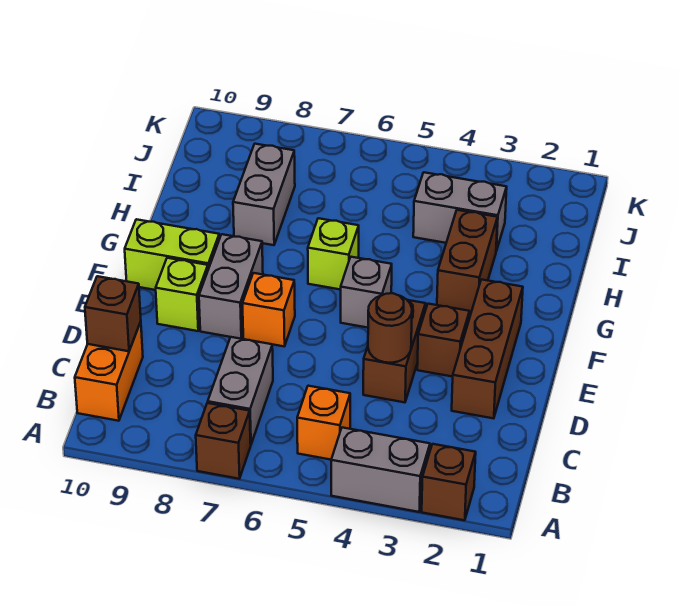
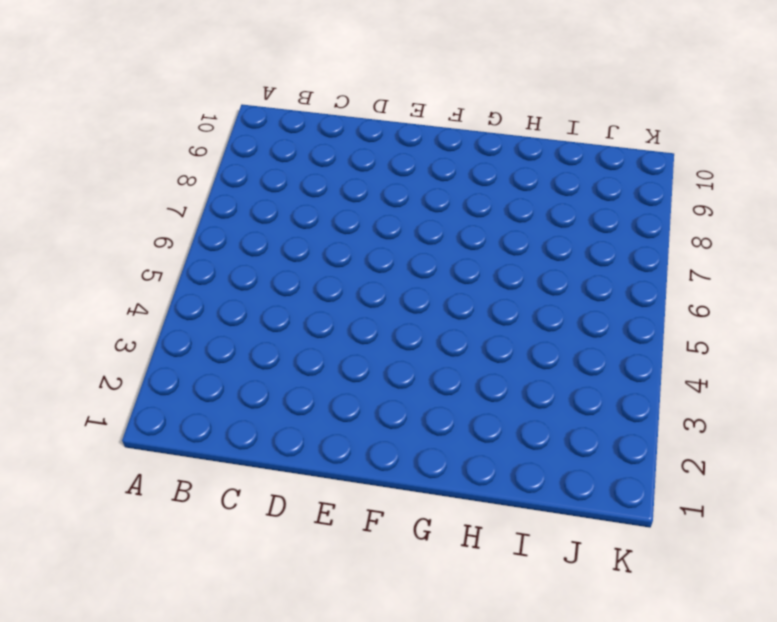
none -> brown brick A2 level 1
none -> grey brick A3:A4 level 1
none -> brown brick A7 level 1

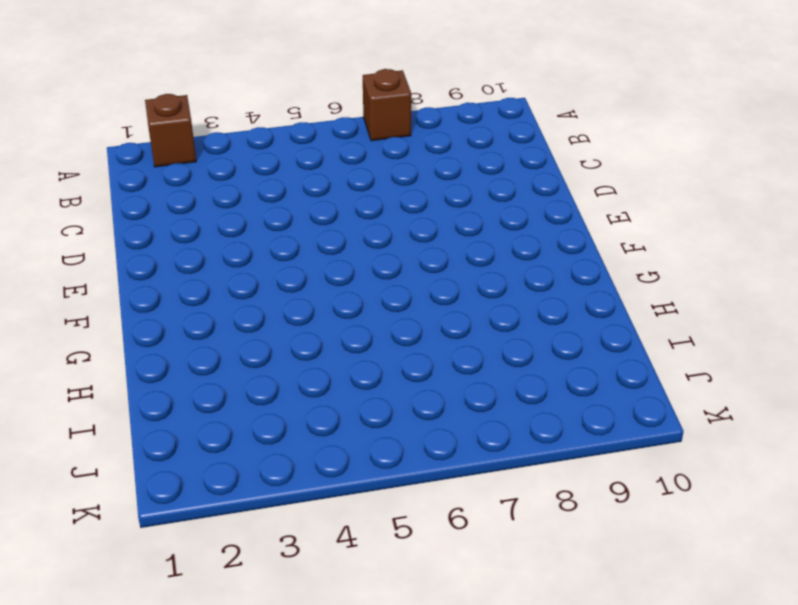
none -> grey brick A3:A4 level 1
none -> orange brick B5 level 1
none -> grey brick B7:C7 level 1

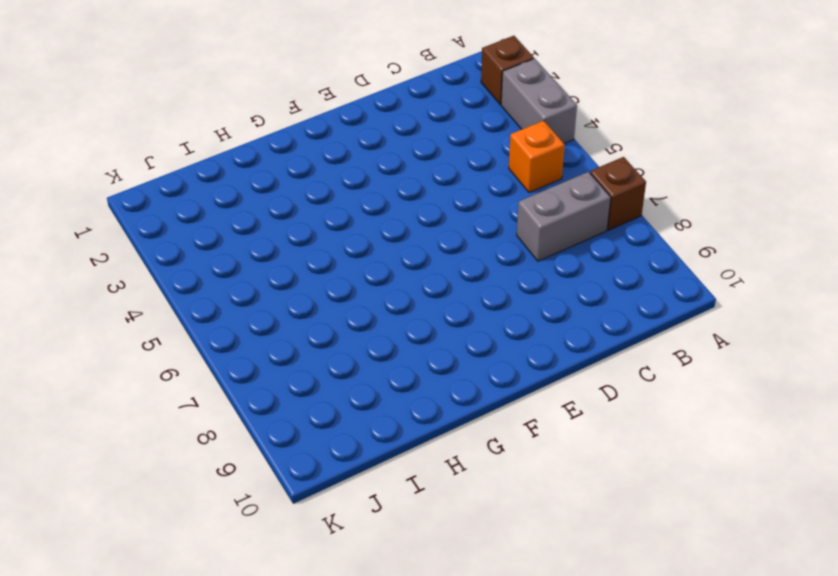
none -> orange brick B10:C10 level 1
none -> brown brick D2:F2 level 1
none -> brown brick D4:E4 level 1

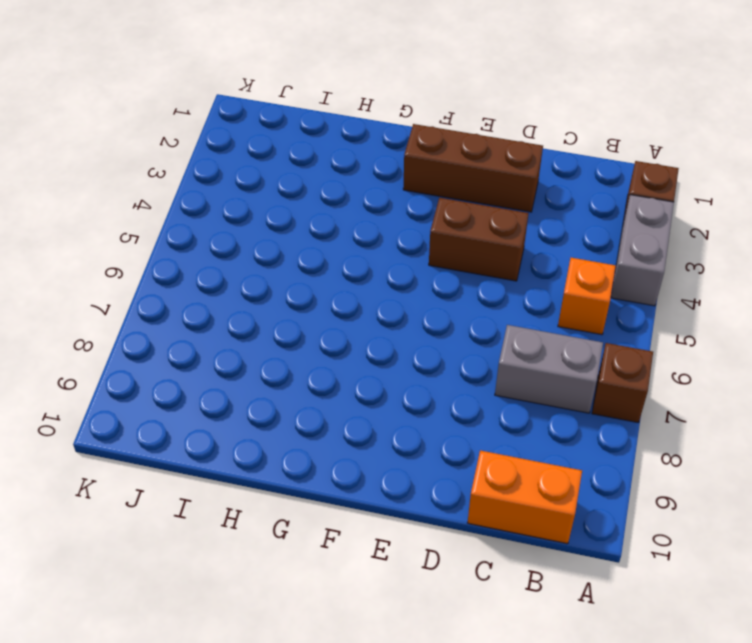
none -> brown brick E3 level 1
none -> orange brick E7 level 1
none -> grey brick E8:F8 level 1

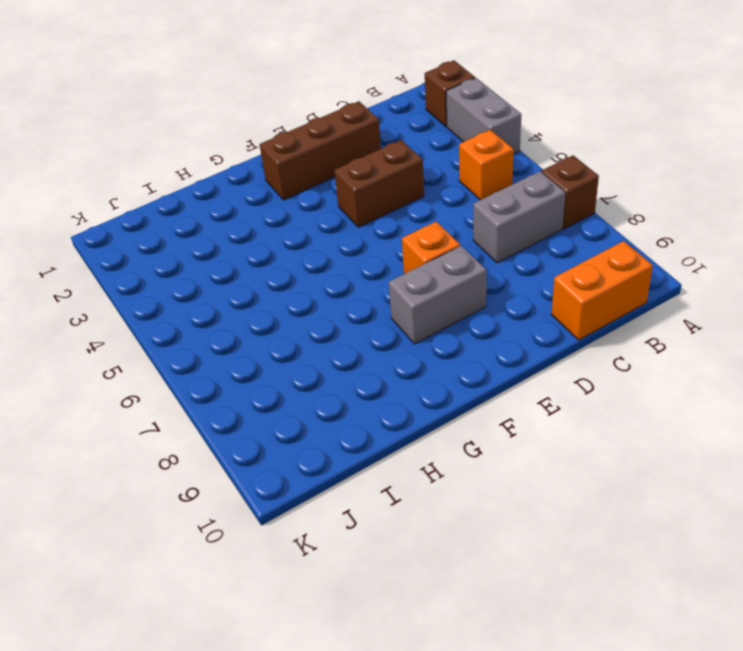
none -> brown brick E3 level 1
none -> lime brick E9 level 1
none -> grey brick F5 level 1

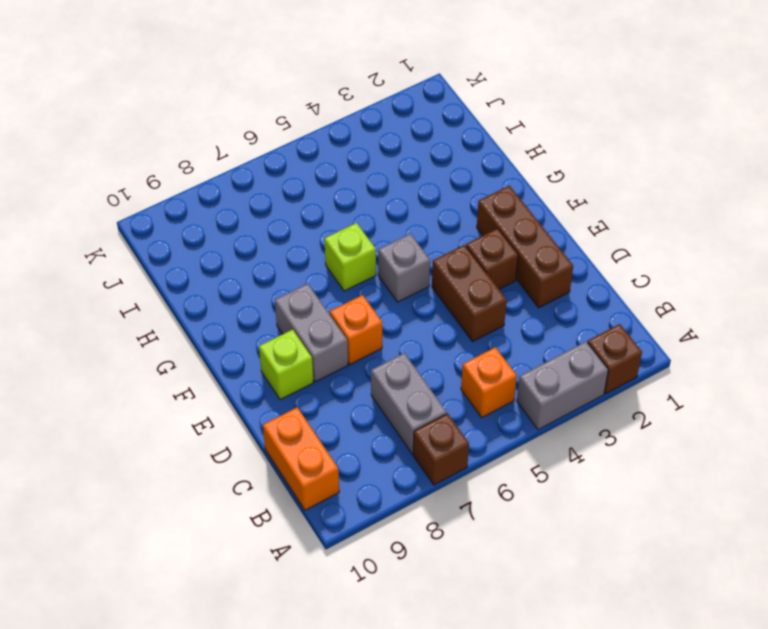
none -> lime brick F9:F10 level 1
none -> brown brick G3:H3 level 1
none -> grey brick H8:I8 level 1

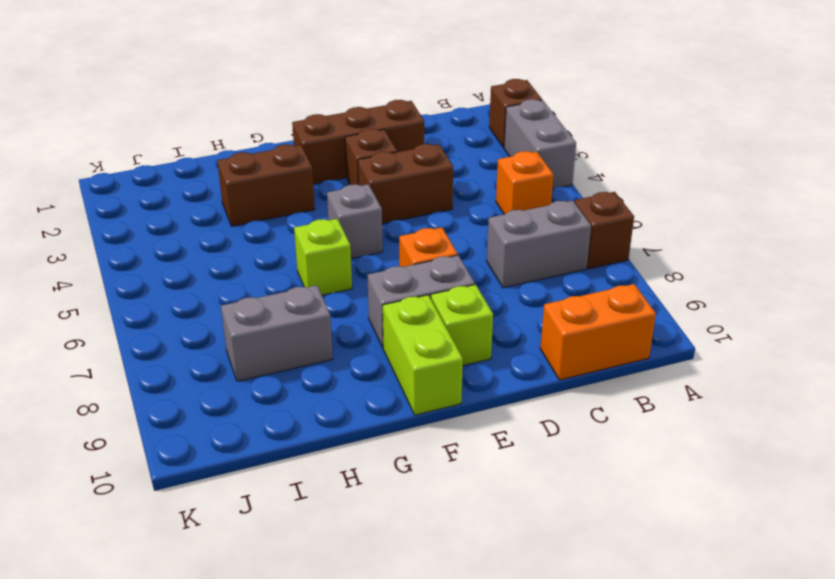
none -> grey brick I3:I4 level 1
none -> brown brick C10 level 2
none -> brown round brick D4 level 2

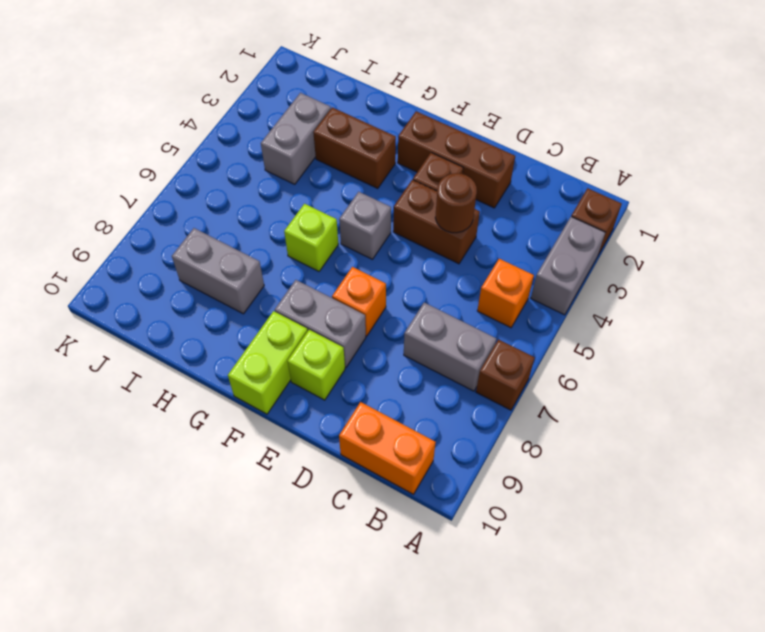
none -> brown brick C10 level 2

